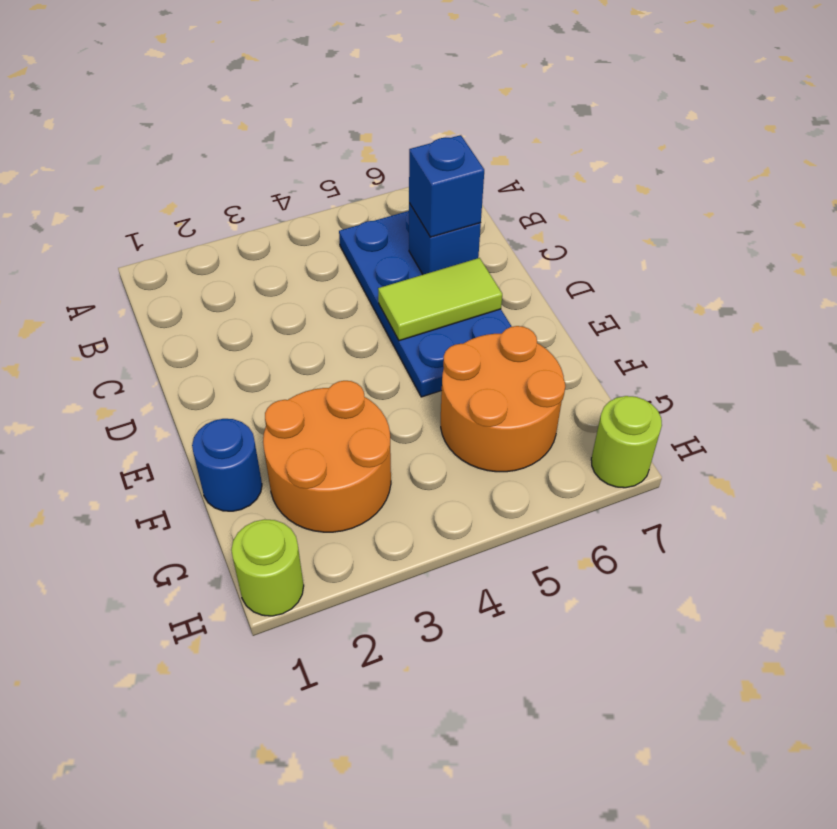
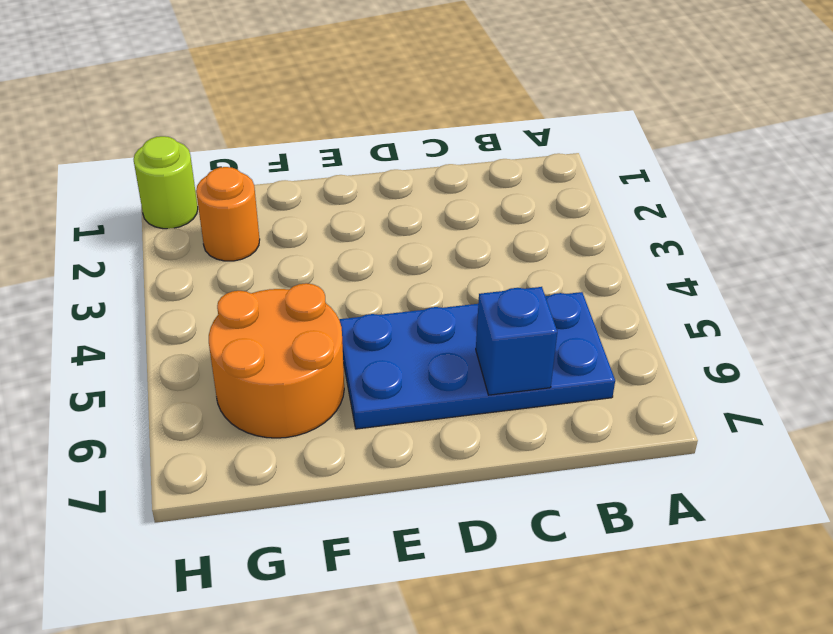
orange round brick G2 level 1 -> orange round brick F2:G3 level 1
none -> blue round brick F1 level 1
none -> lime round brick H7 level 1

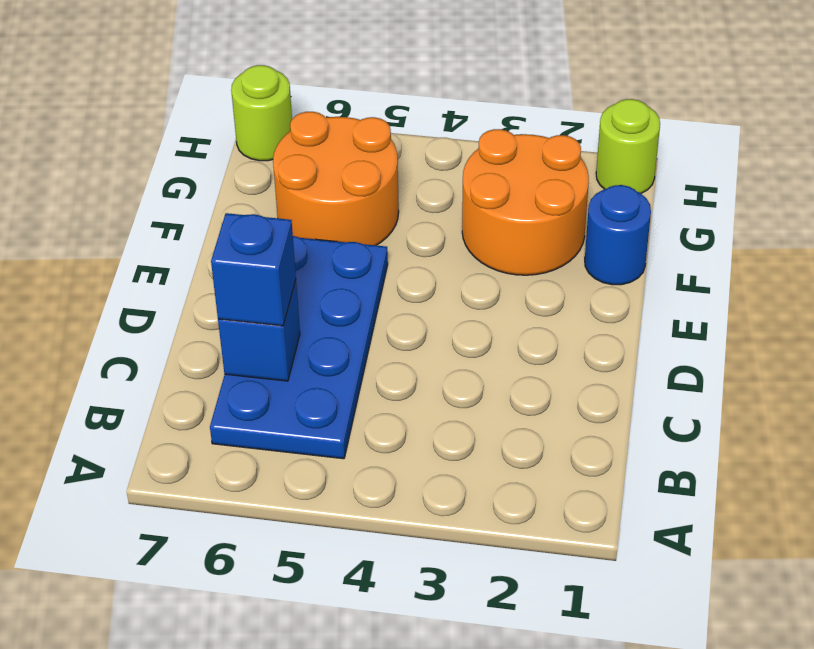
none -> lime tile D5:D6 level 2

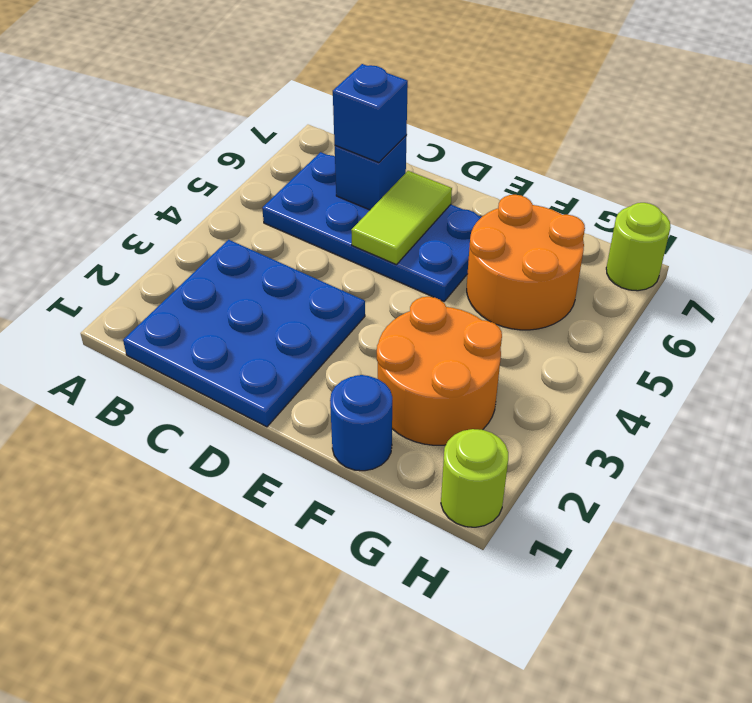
blue plate B1:D3 level 1 -> none

